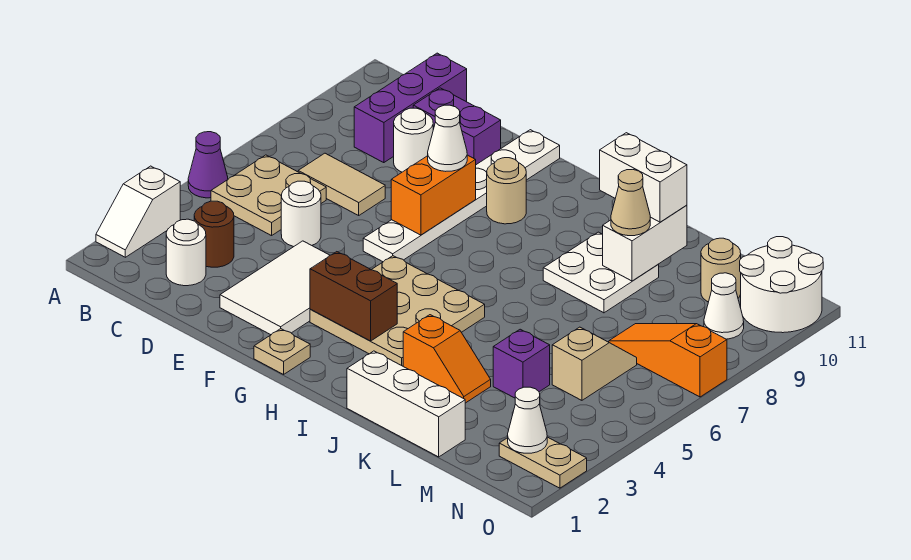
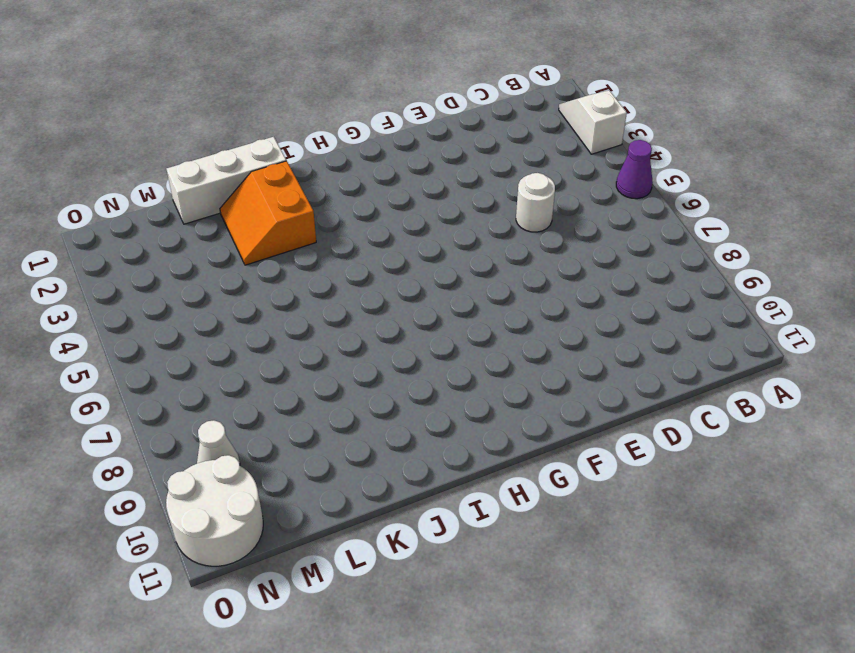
orange slope J2:K3 level 1 top J -> orange slope J3:K3 level 1 top J
none -> tan plate B5:C6 level 1
none -> white round brick C2 level 1
none -> brown round brick C3 level 1
none -> tan tile C7:D7 level 1

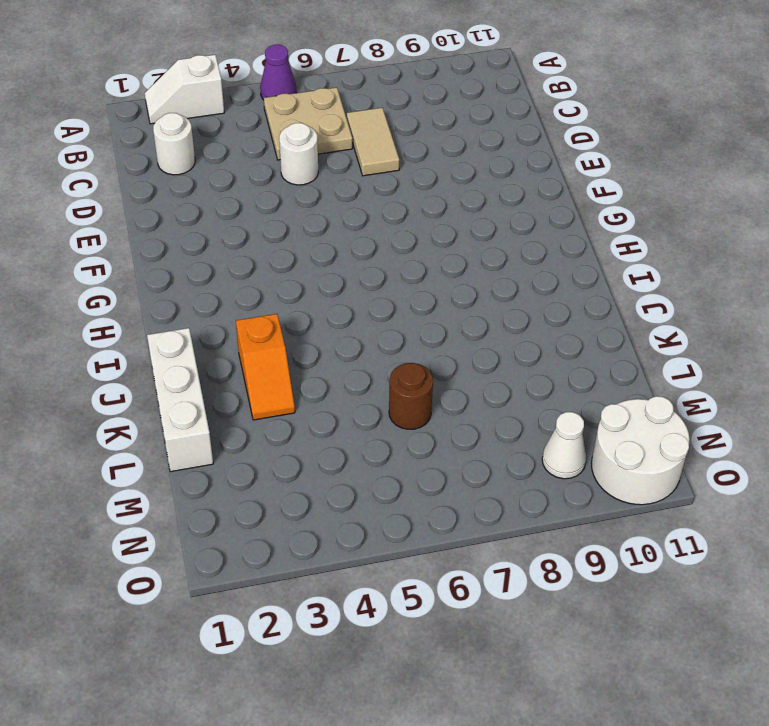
brown round brick L6 level 1 -> brown round brick C3 level 1
none -> purple brick C9:C11 level 1
none -> white round brick D9 level 1
none -> purple brick D10:E10 level 1
none -> white tile E2:F4 level 1

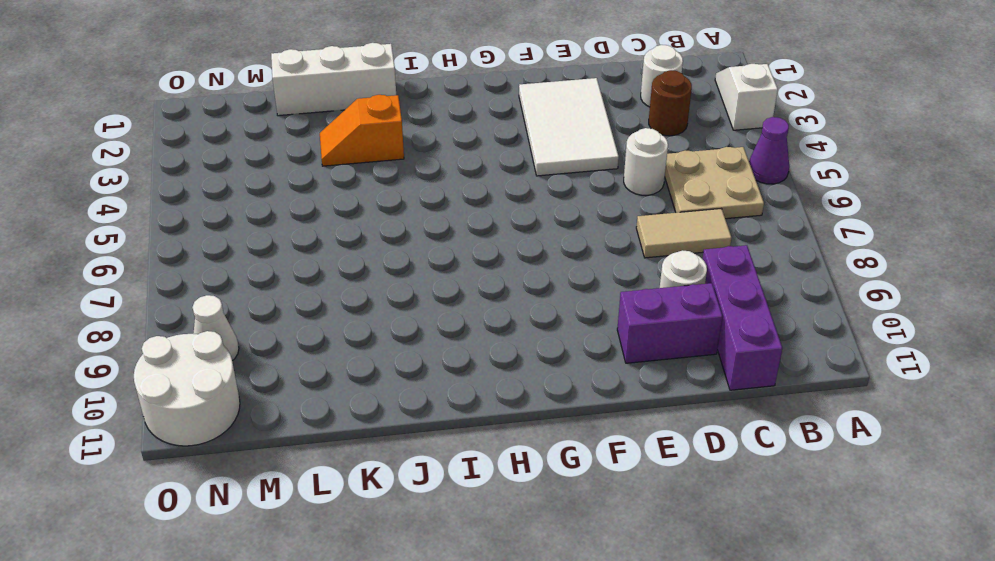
none -> white plate F6:F11 level 1
none -> tan plate G1 level 1
none -> tan plate G3:I5 level 1
none -> tan round brick G9 level 1

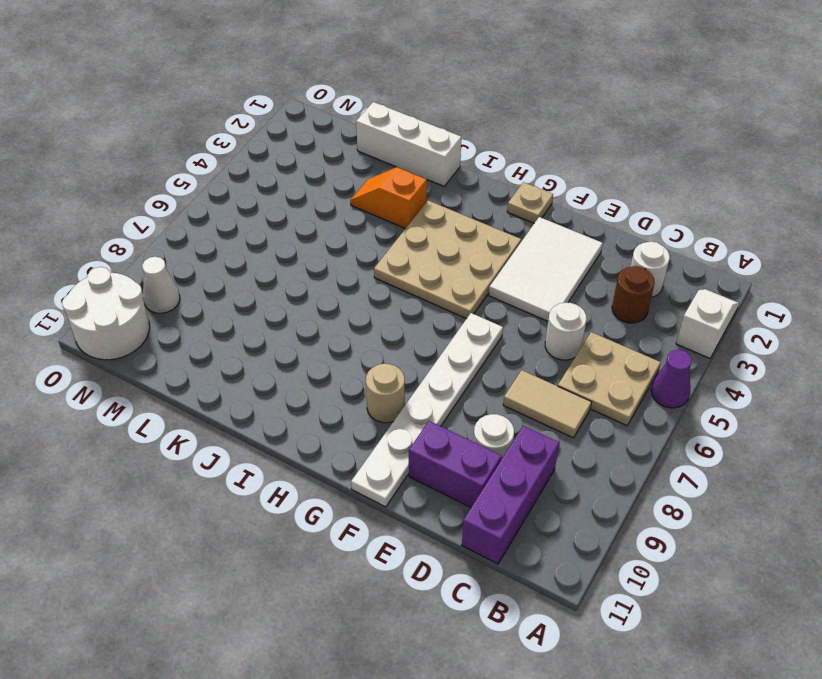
none -> white plate J8:K9 level 1
none -> purple brick L4 level 1
none -> tan slope M5:M6 level 1 top 5
none -> orange slope M7:O7 level 1 top O

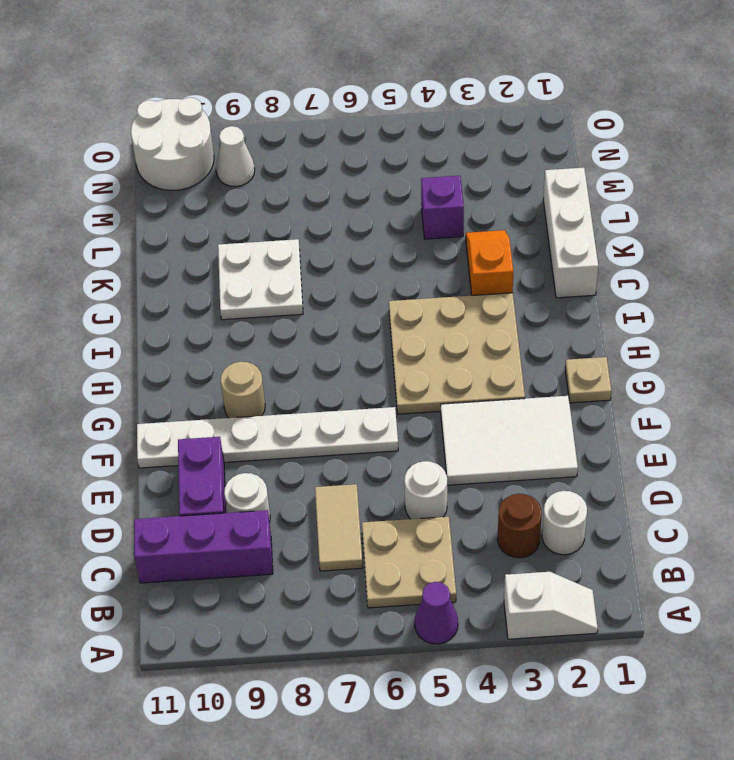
none -> tan slope M5:M6 level 1 top 5
none -> orange slope M7:O7 level 1 top O
none -> tan round brick M10 level 1
none -> tan plate N2:O2 level 1

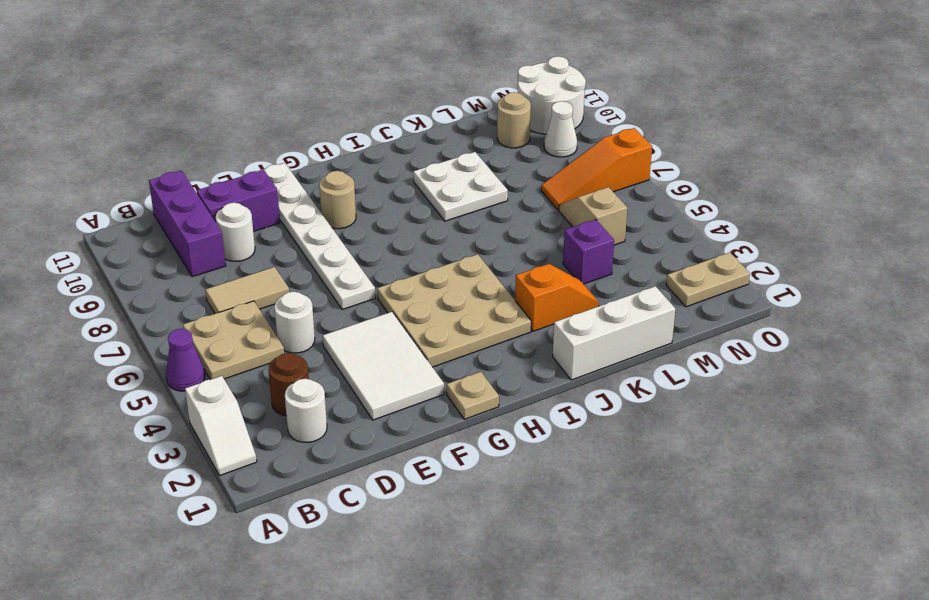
none -> orange brick F7:F8 level 2
none -> brown brick G3:H3 level 2
none -> white brick K9:K10 level 2
none -> white cone N2 level 2

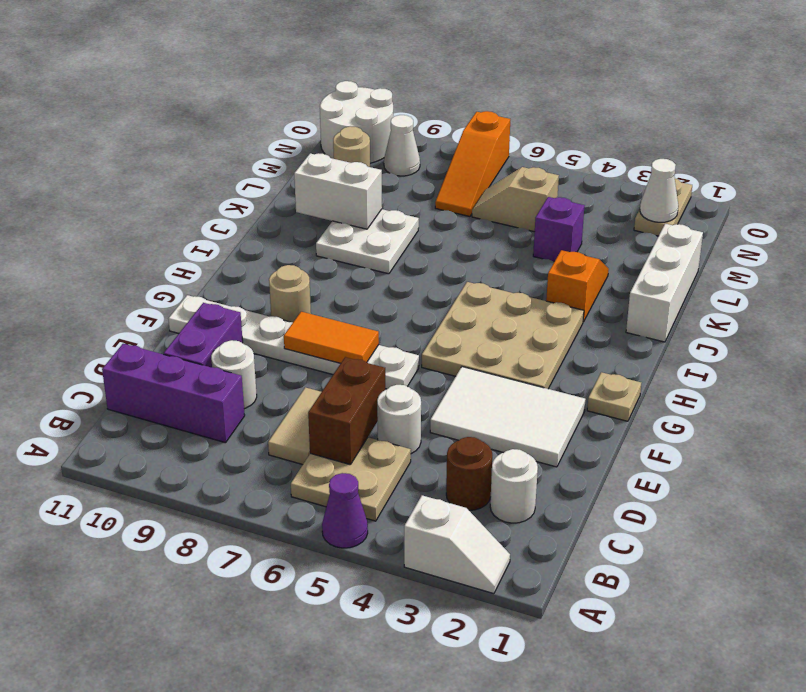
brown brick C6:D6 level 2 -> brown brick G3:H3 level 2
orange tile F7:F8 level 2 -> orange brick F7:F8 level 2
none -> white cone F8 level 3
none -> white brick J10:K10 level 3
none -> tan cone K9 level 3

